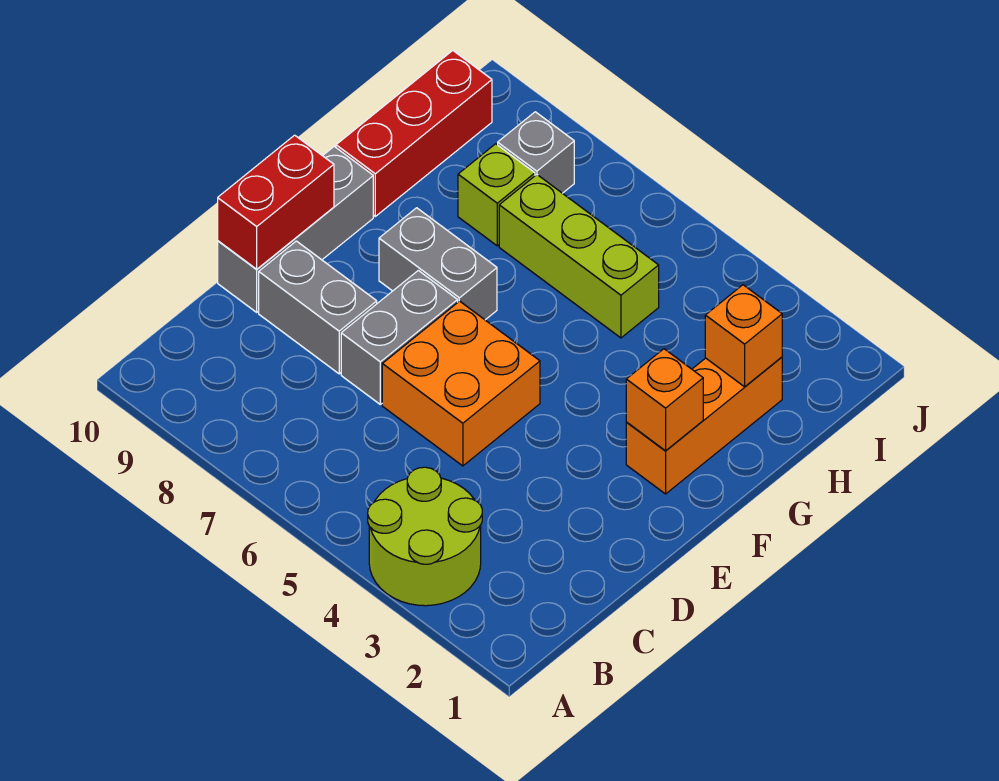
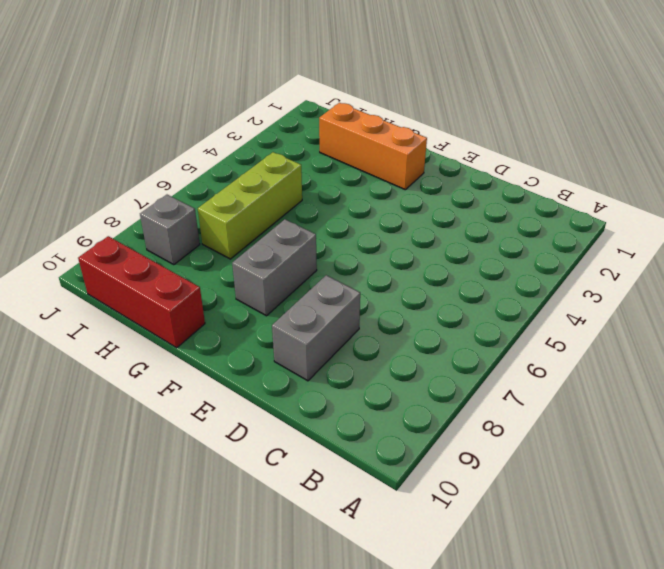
none -> lime round brick A3:B4 level 1
none -> orange brick D5:E6 level 1
none -> grey brick D7:E7 level 1

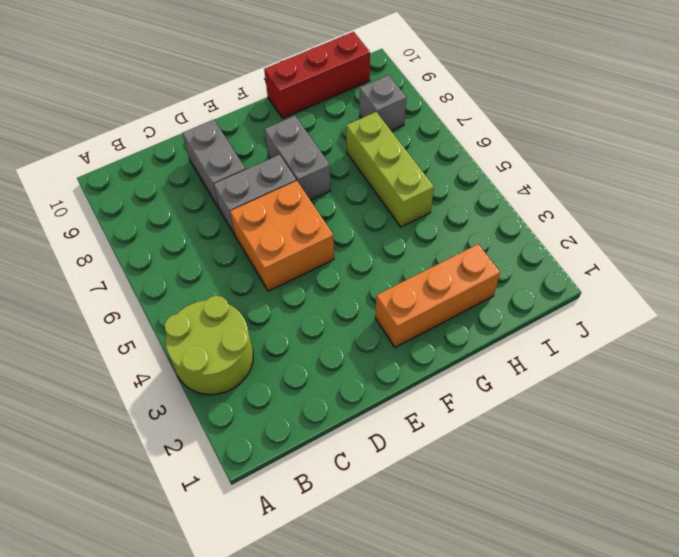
none -> grey brick D10:F10 level 1
none -> lime brick H8 level 1
none -> red brick D10:E10 level 2

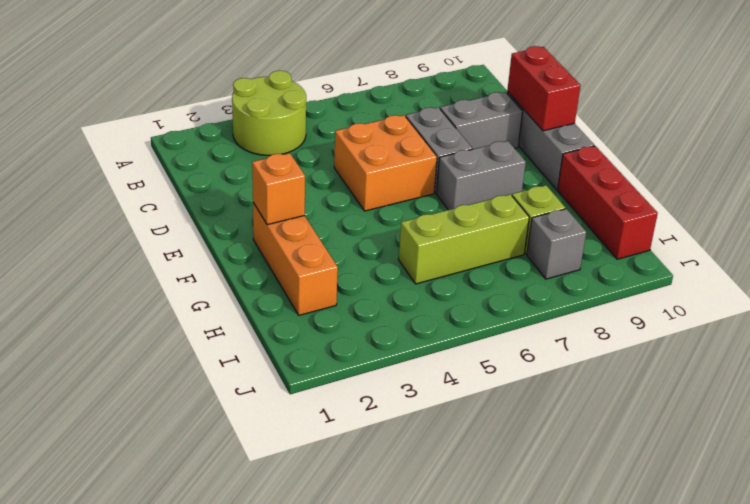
none -> orange brick H2 level 2

